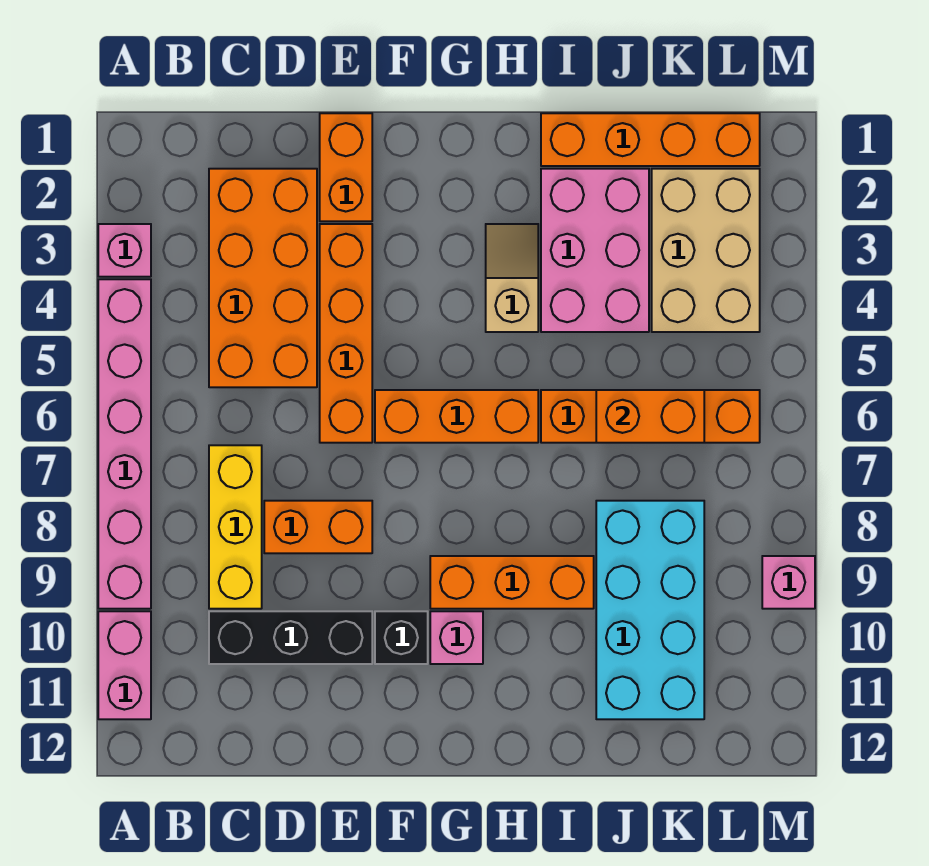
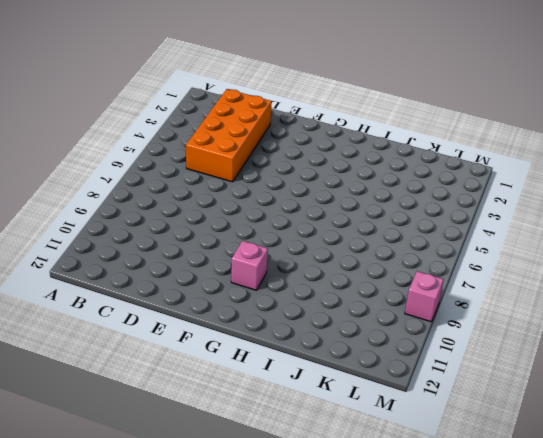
none -> pink brick A3 level 1
none -> pink brick A4:A9 level 1
none -> pink brick A10:A11 level 1

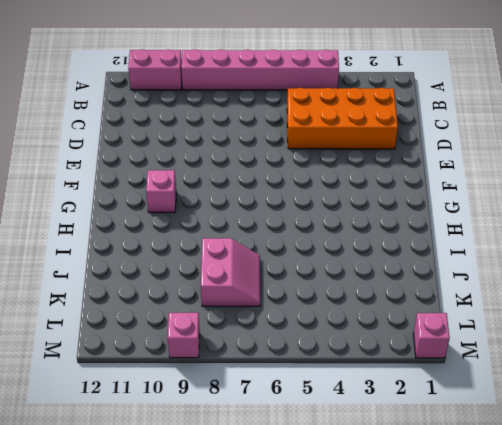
pink slope J7:K8 level 1 top 8 -> cyan brick J8:K11 level 1
pink brick M1 level 1 -> pink brick A3 level 1
none -> yellow brick C7:C9 level 1
none -> black brick C10:E10 level 1
none -> orange brick D8:E8 level 1

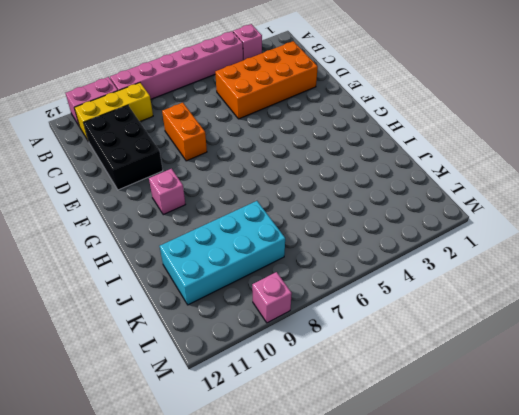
yellow brick B9:B11 level 1 -> yellow brick C7:C9 level 1
black brick C10:E11 level 1 -> black brick C10:E10 level 1
none -> orange brick E1:E2 level 1
none -> orange brick E3:E6 level 1
none -> orange brick F6:H6 level 1

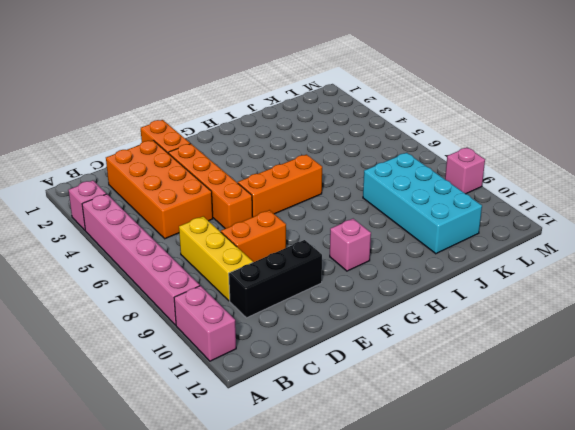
none -> black brick F10 level 1
none -> orange brick G9:I9 level 1
none -> tan slope H3:H4 level 1 top 4

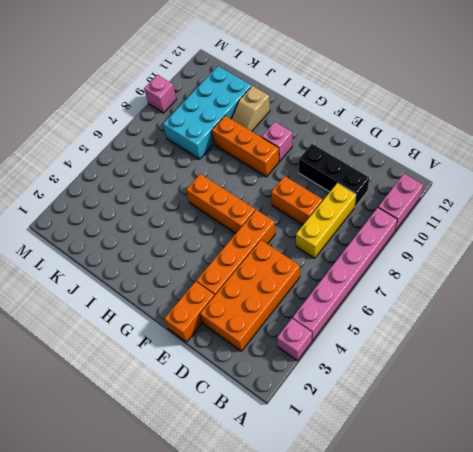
tan slope I10:I11 level 1 top 11 -> tan slope H3:H4 level 1 top 4
none -> black brick F10 level 1
none -> orange brick I1:L1 level 1
none -> pink brick I2:J4 level 1

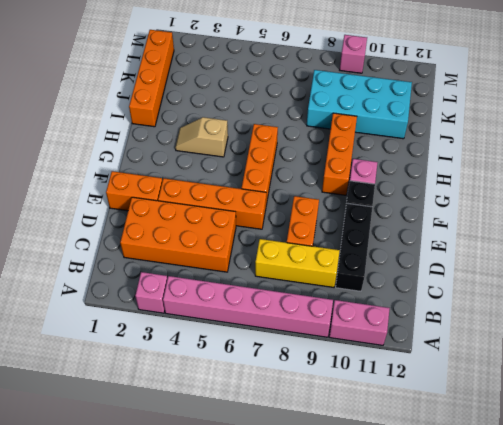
none -> pink brick I2:J4 level 1
none -> orange brick I6:L6 level 1
none -> tan brick K2:L4 level 1

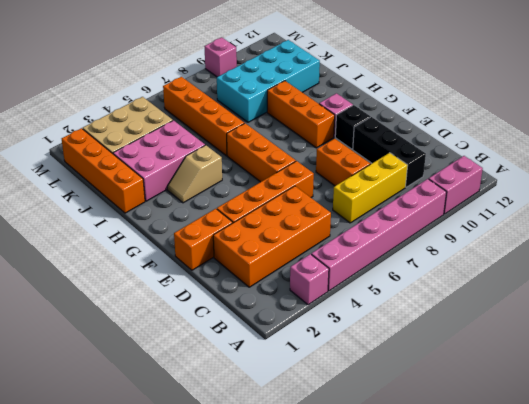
none -> orange brick J6:K6 level 2

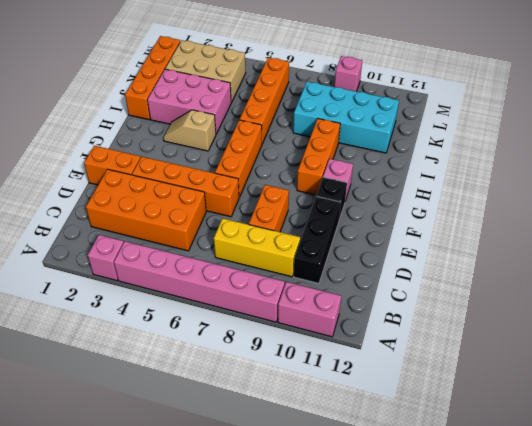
none -> orange brick J6:K6 level 2

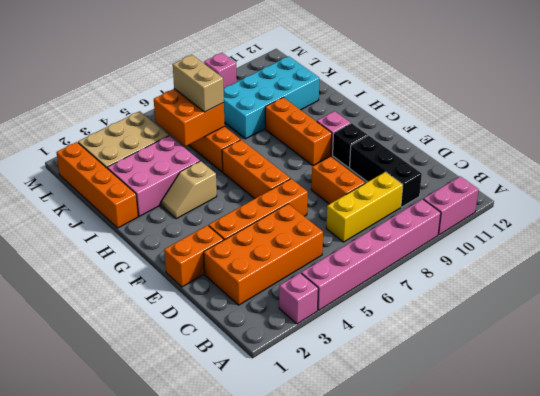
orange brick J5:K6 level 2 -> orange brick J6:K6 level 2
tan brick J6:K6 level 3 -> none

